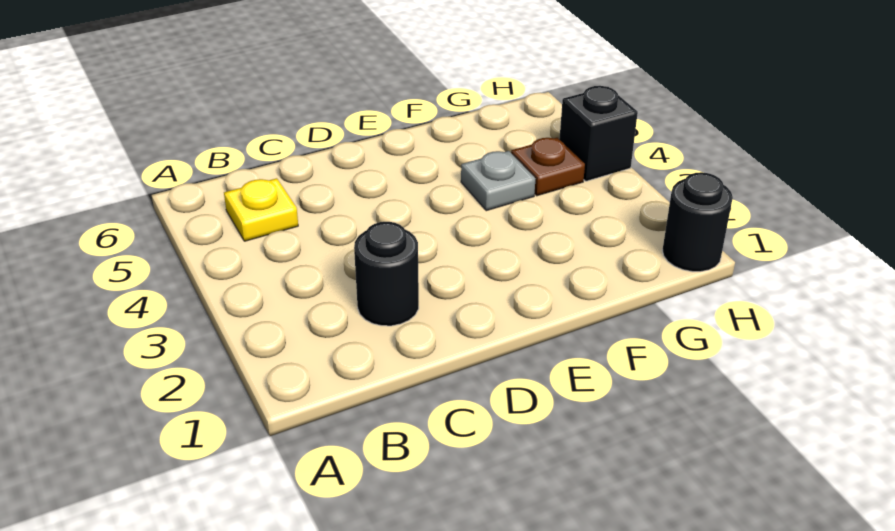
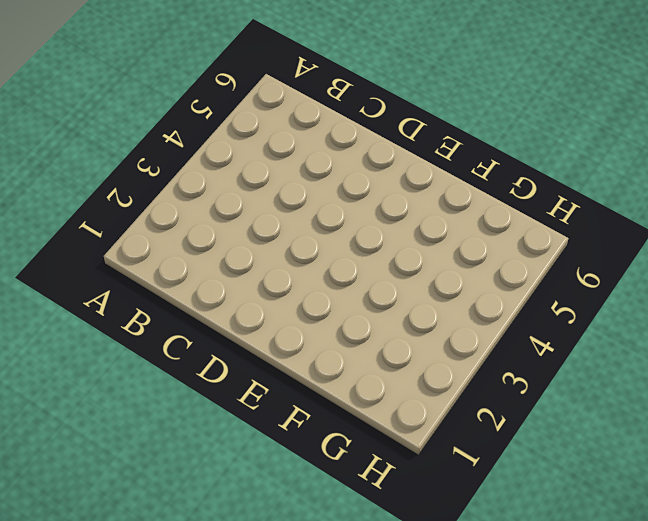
none -> yellow plate B5 level 1
none -> black round brick C2 level 1

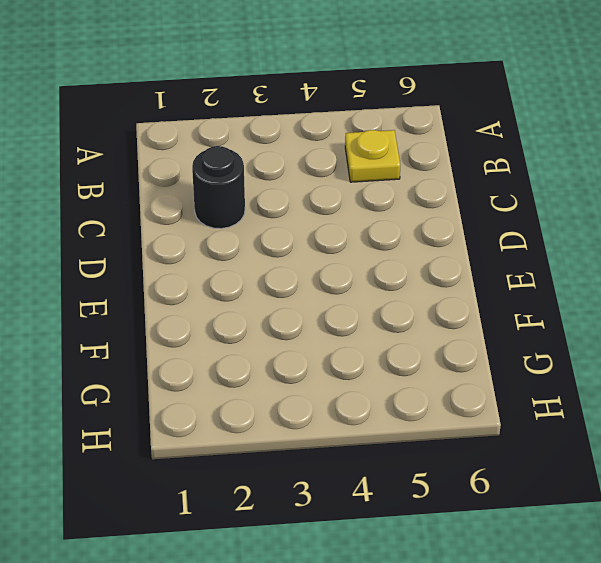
none -> grey plate F4 level 1
none -> brown plate G4 level 1

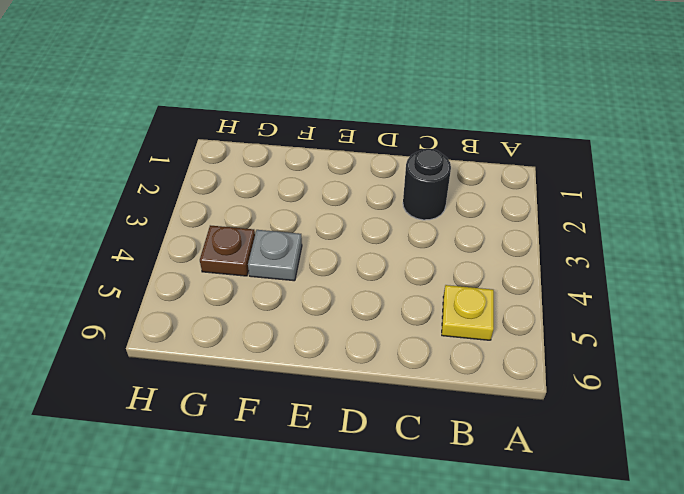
none -> black round brick H1 level 1
none -> black brick H4 level 1

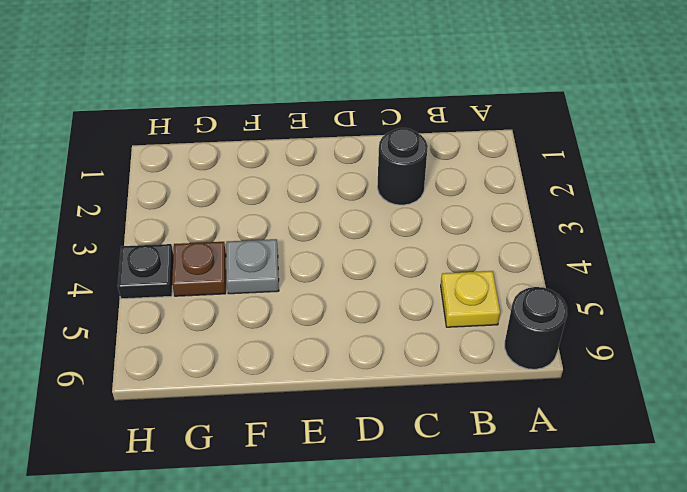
black round brick A6 level 1 -> black round brick H1 level 1
black plate H4 level 1 -> black brick H4 level 1

